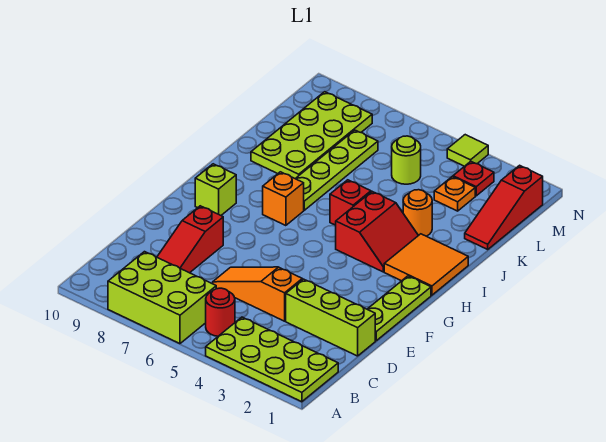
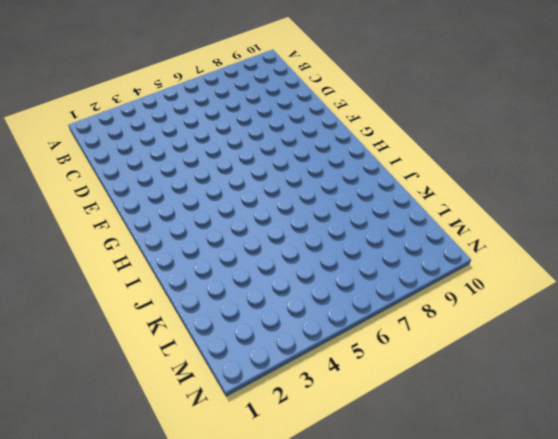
none -> lime plate A1:B4 level 1
none -> lime brick A6:B8 level 1
none -> red round brick B5 level 1

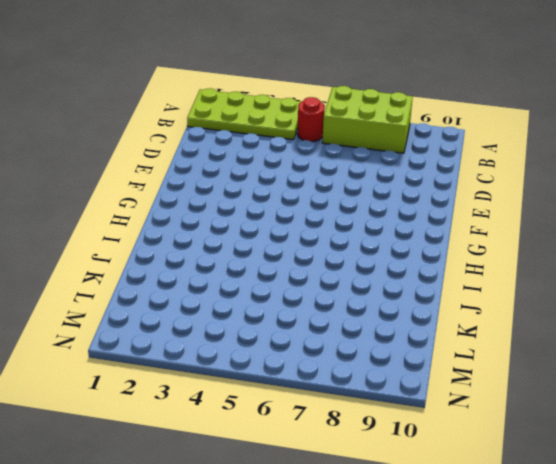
none -> red slope C8:E8 level 1 top E
none -> lime brick D1:D3 level 1
none -> orange slope D4:D6 level 1 top 4

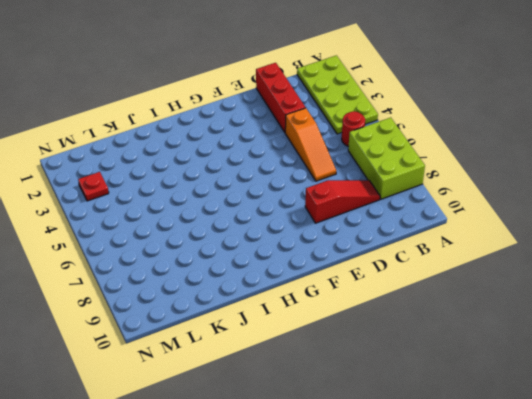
red brick D1:D3 level 1 -> lime brick D1:D3 level 1
none -> lime plate E1:G1 level 1
none -> lime brick G9 level 1
none -> orange tile H1:I2 level 1

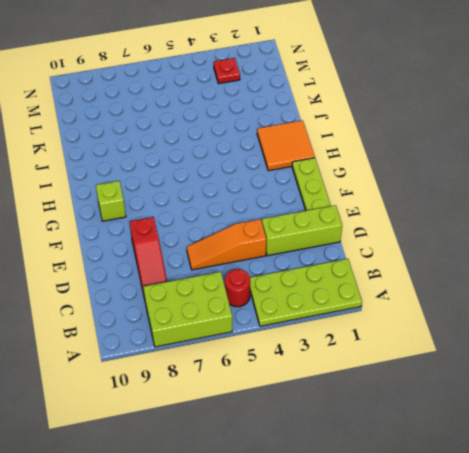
none -> red slope H3:I4 level 1 top 4
none -> orange brick H7 level 1
none -> red brick I5 level 1

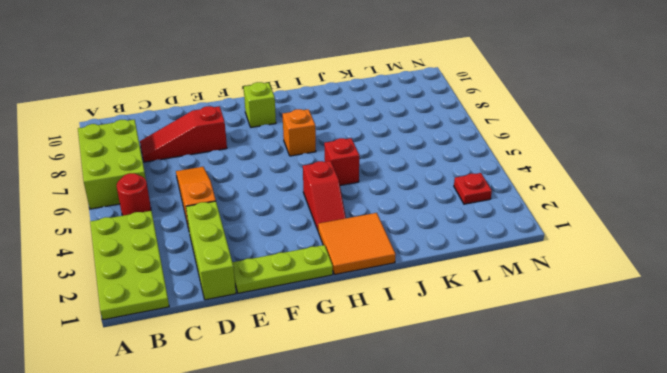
red slope H3:H4 level 1 top 4 -> red slope H3:I4 level 1 top 4
none -> lime plate I7:L7 level 1
none -> orange round brick J3 level 1
none -> lime plate J8:M9 level 1

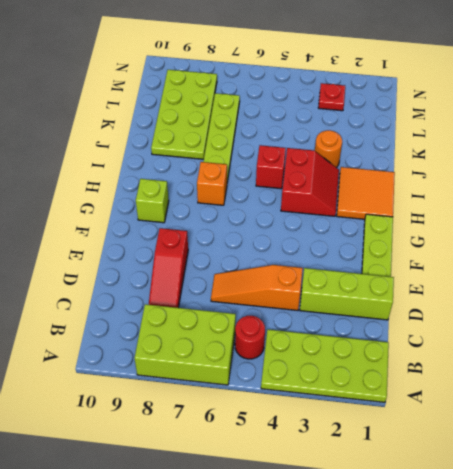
none -> red slope K1:M1 level 1 top M
none -> orange plate L3 level 1
none -> lime round brick L5 level 1

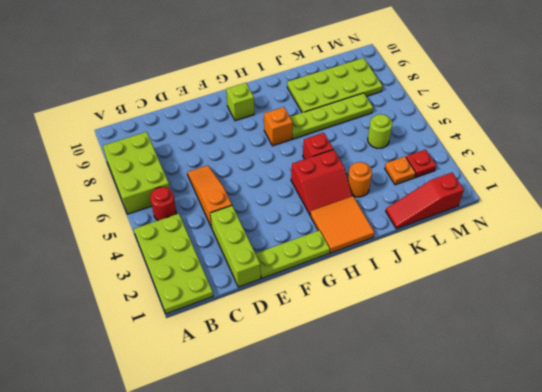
none -> red slope C8:E8 level 1 top E
none -> lime tile N4 level 1

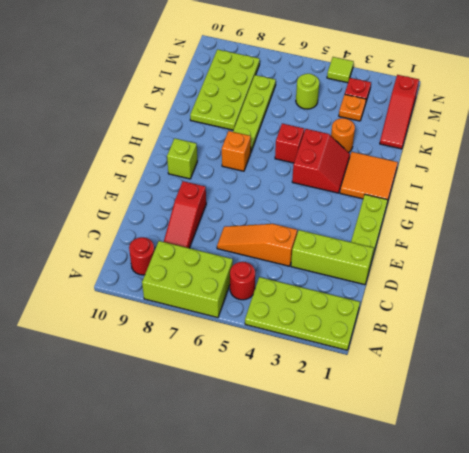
red round brick B9 level 1 -> none

